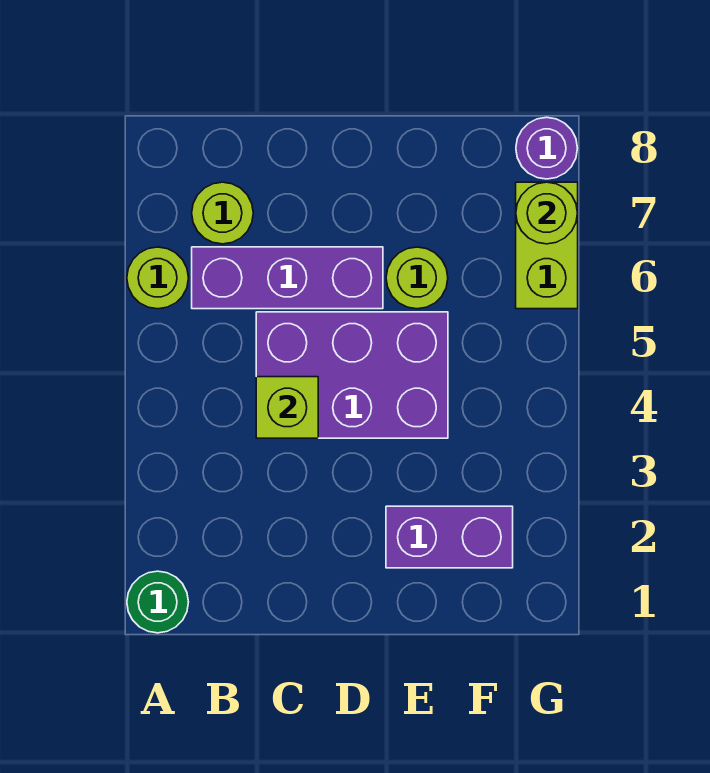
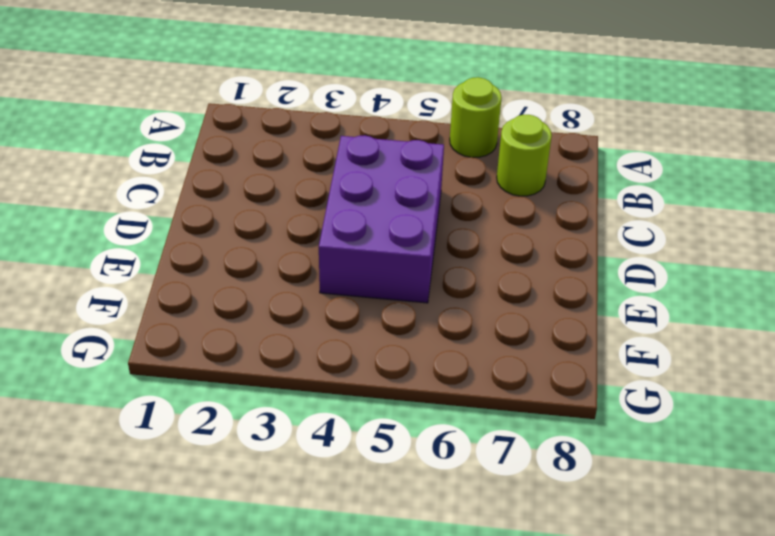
none -> green round brick A1 level 1
none -> purple brick B6:D6 level 1

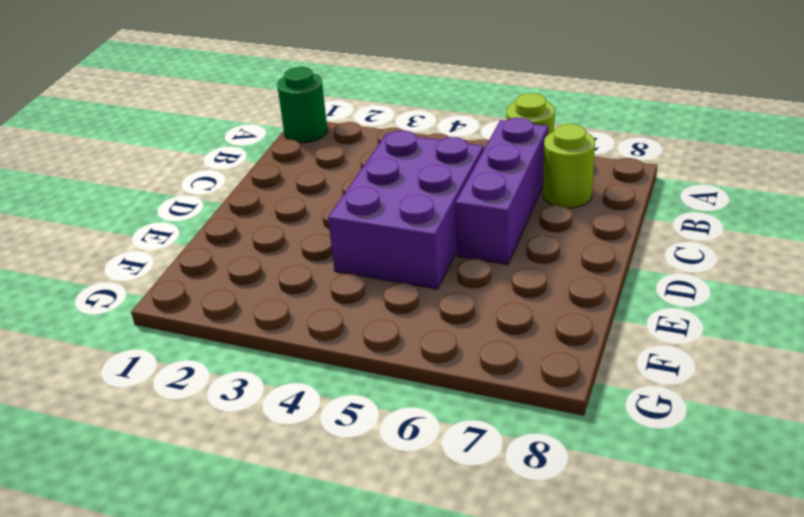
none -> purple brick E2:F2 level 1
none -> lime round brick E6 level 1

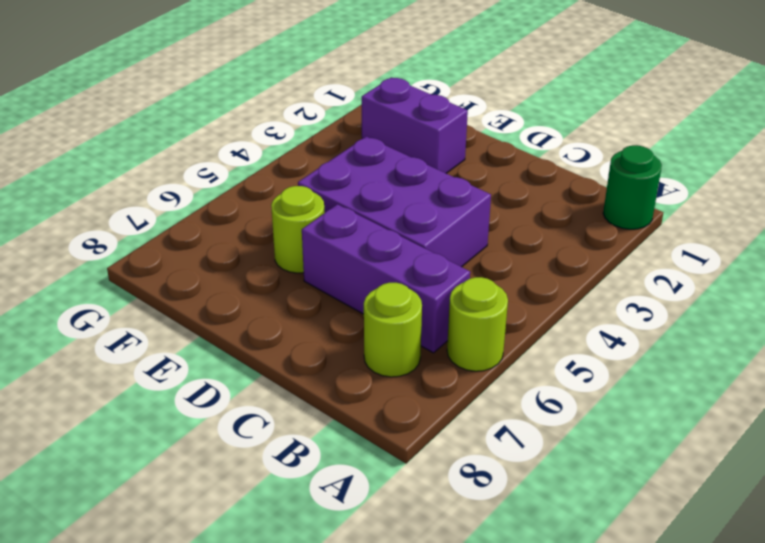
none -> lime brick G6:G7 level 1
none -> purple round brick G8 level 1

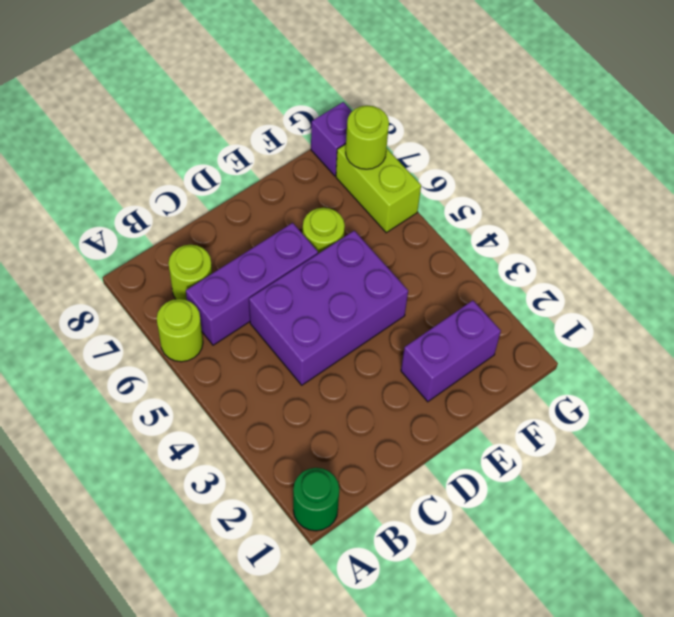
purple brick G8 level 1 -> purple round brick G8 level 1
none -> lime brick C4 level 2

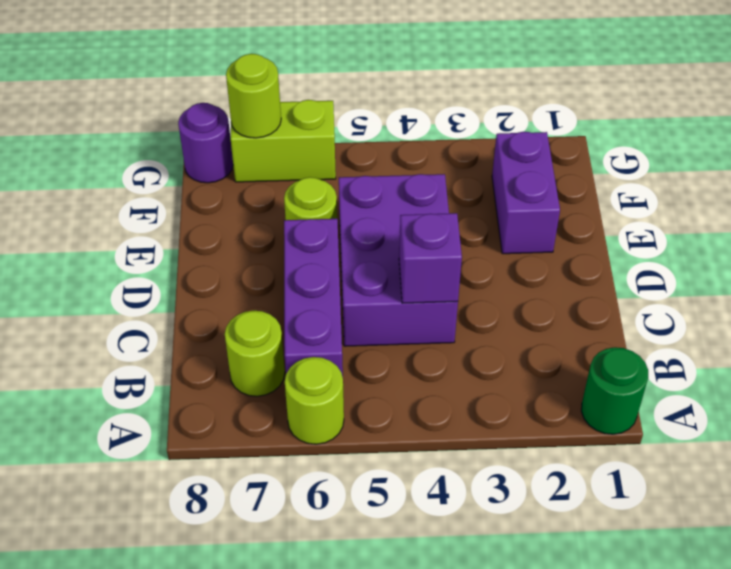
purple brick C4 level 2 -> lime brick C4 level 2

